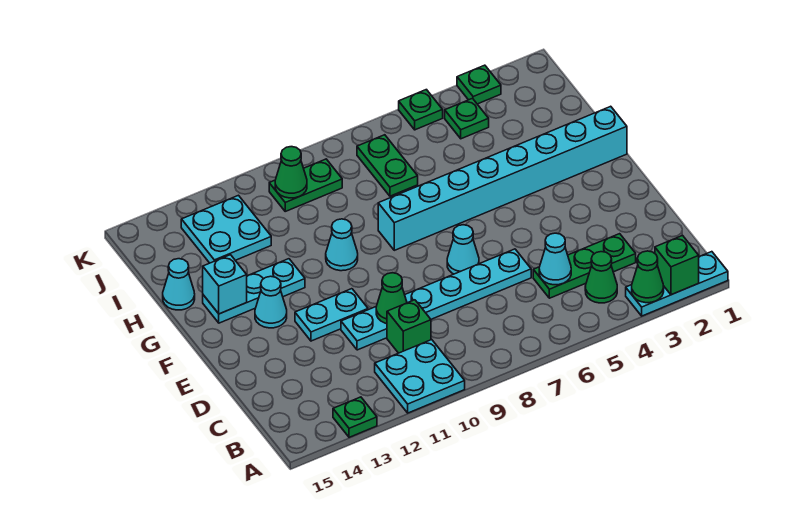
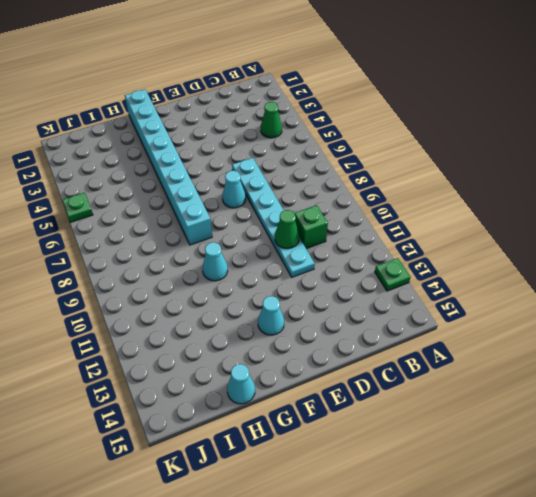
none -> cyan plate A1:A3 level 1
none -> cyan plate A10:B11 level 1
none -> green plate C3:C5 level 1

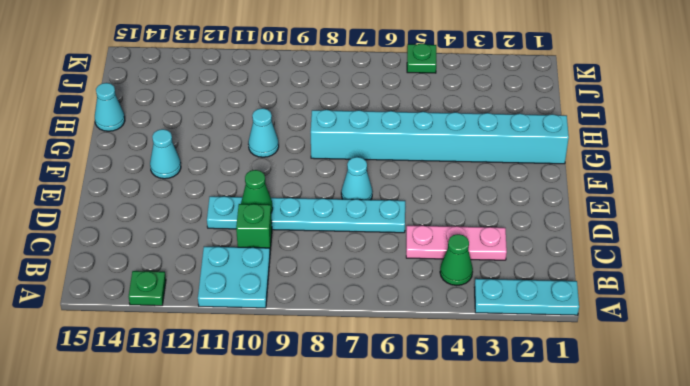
pink plate C3:C5 level 1 -> green plate C3:C5 level 1
none -> cyan plate E11:E12 level 1
none -> cyan plate G12:G14 level 1
none -> green plate I7:J7 level 1

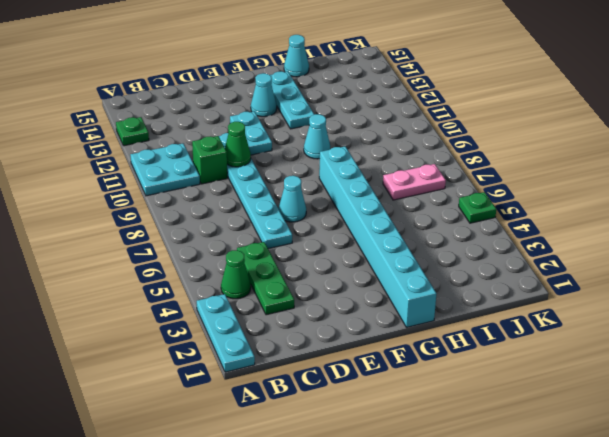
pink plate I7:J7 level 1 -> green plate I7:J7 level 1
none -> cyan plate I12:J13 level 1
none -> green plate J4 level 1
none -> green plate J9:J10 level 1

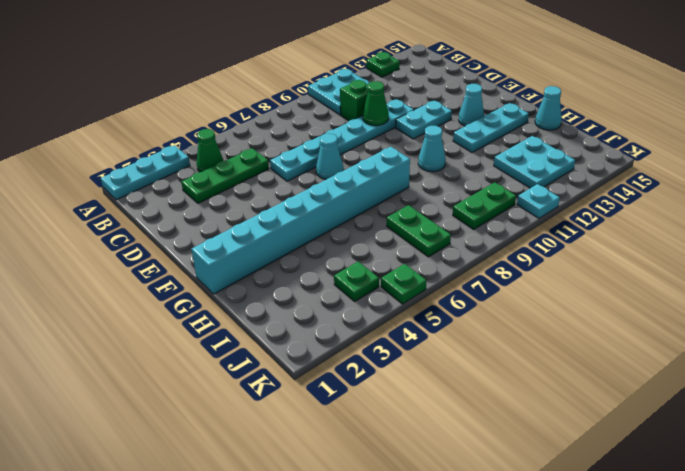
cyan plate K11 level 1 -> none
none -> green plate K3 level 1
none -> green brick A2 level 2
none -> green cone A3 level 2

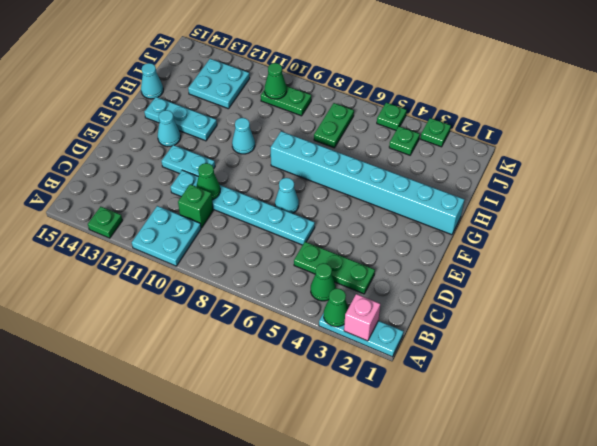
pink brick A2 level 2 -> green brick A2 level 2
none -> cyan cone C5 level 2
none -> cyan brick G14 level 2

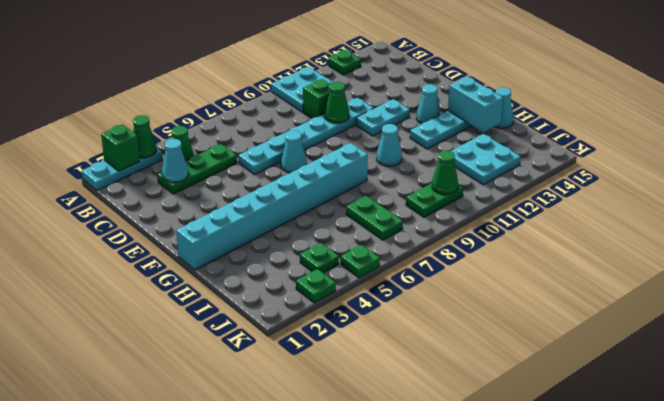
cyan cone C3 level 2 -> cyan cone C5 level 2
cyan brick G14:H14 level 2 -> cyan brick G14 level 2

